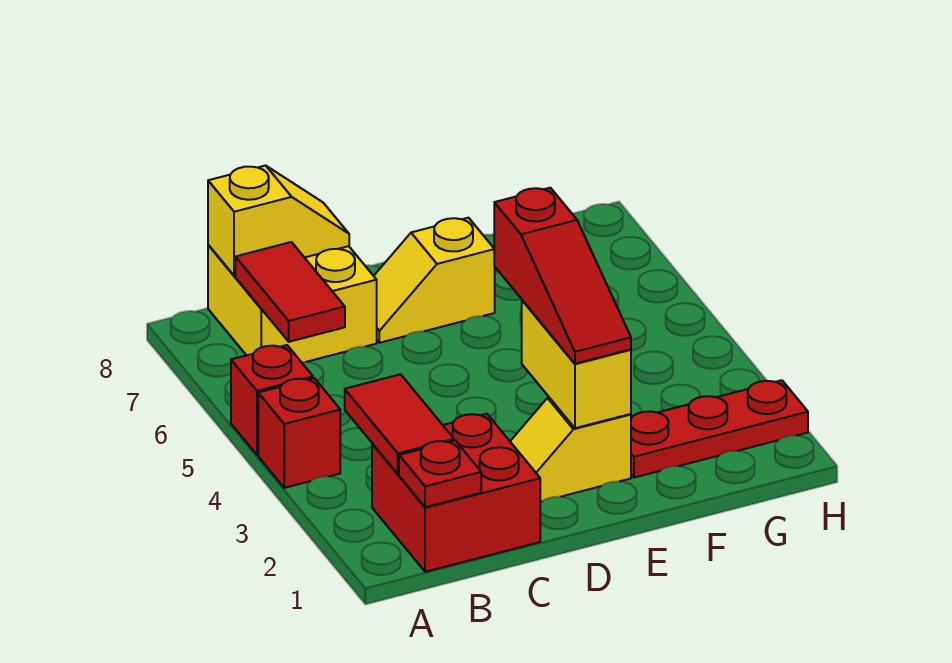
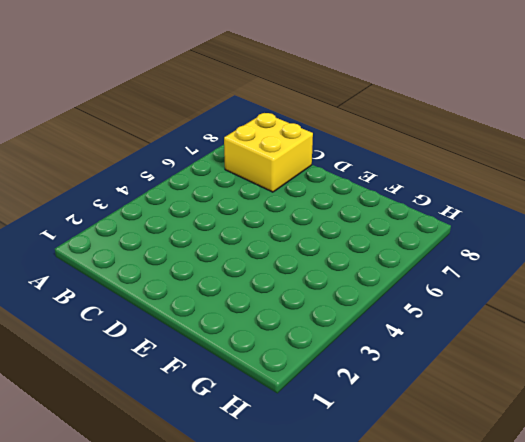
none -> red brick A4 level 1
none -> red brick A5 level 1
none -> red brick B1:C2 level 1

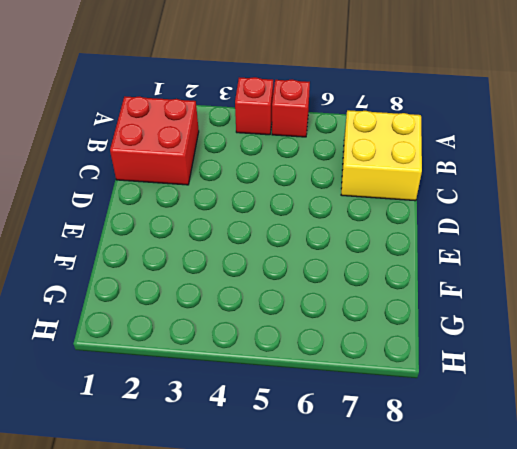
none -> yellow slope D2:E2 level 1 top E
none -> yellow slope D7:E7 level 1 top E
none -> red plate F2:H2 level 1

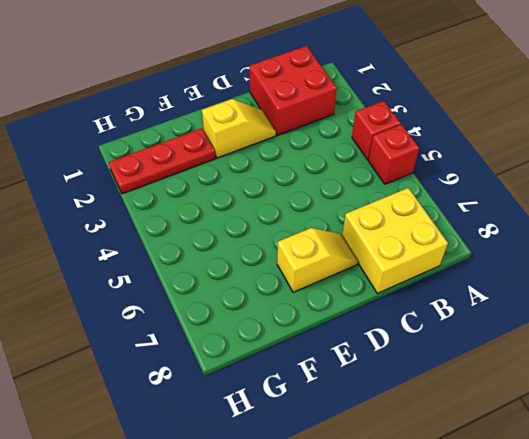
none -> red plate B1 level 2
none -> red tile B2:B3 level 2
none -> red tile B6:B7 level 2

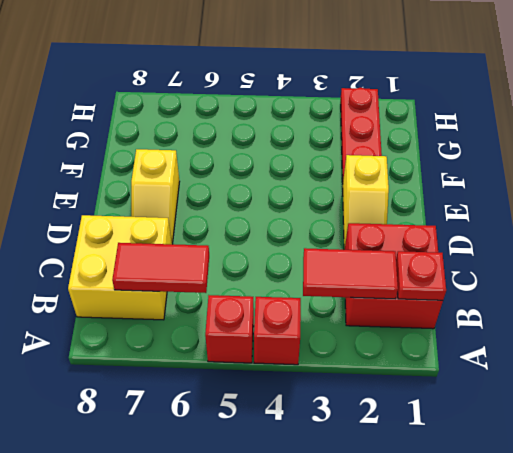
none -> yellow slope B8:C8 level 2 top B
none -> yellow brick E2:E3 level 2
none -> red slope E2:E4 level 3 top 4

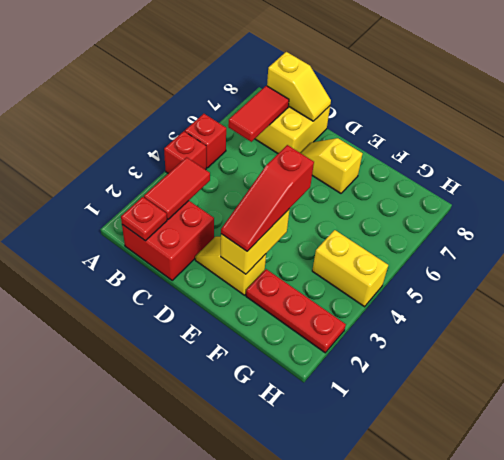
yellow brick G4:H4 level 1 -> none

